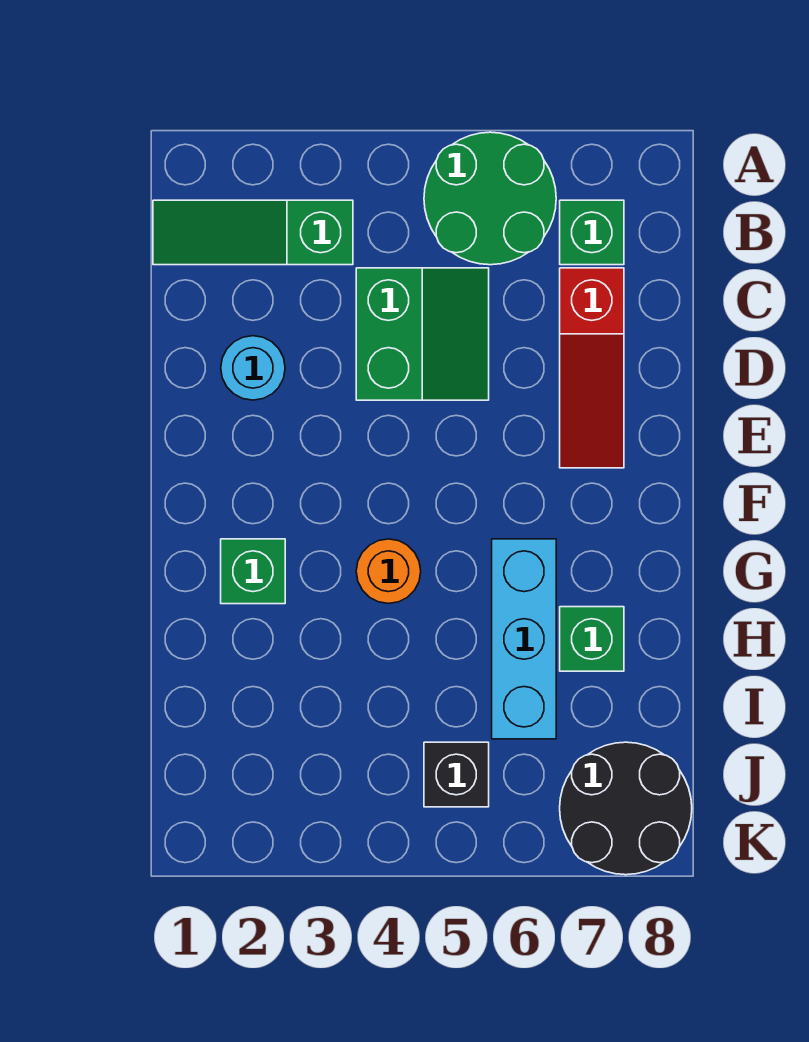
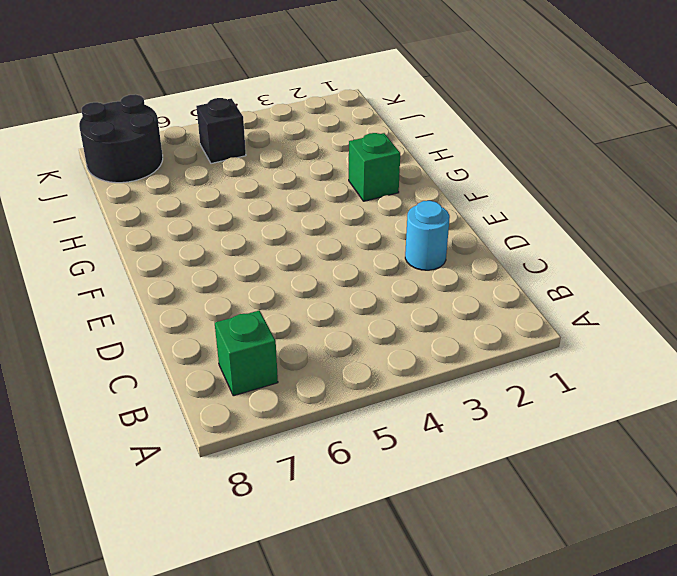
none -> green round brick A5:B6 level 1
none -> green slope B1:B3 level 1 top 3
none -> green slope C4:D5 level 1 top 4

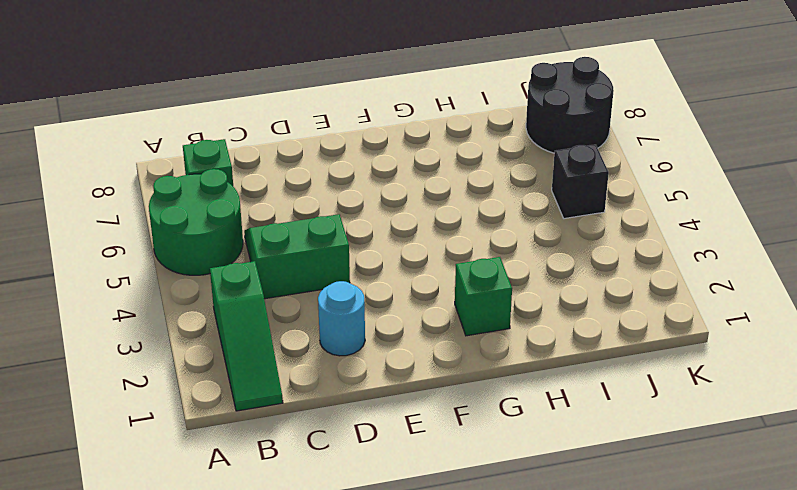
none -> red slope C7:E7 level 1 top C
none -> orange round brick G4 level 1
none -> cyan brick G6:I6 level 1

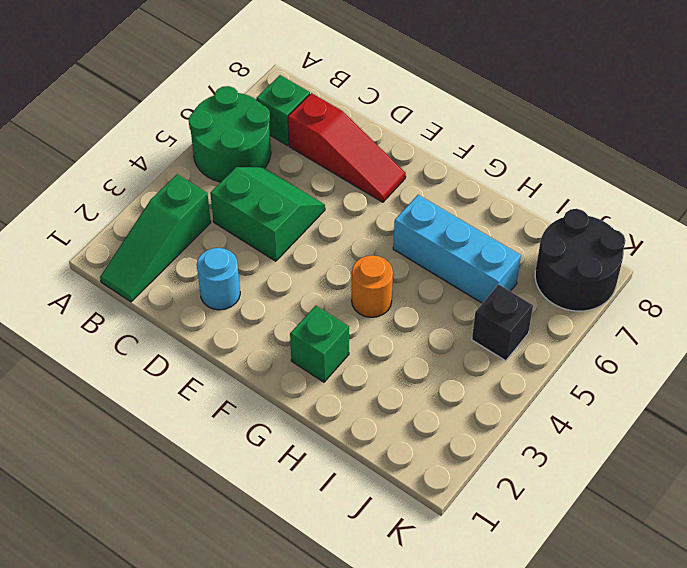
none -> green brick H7 level 1

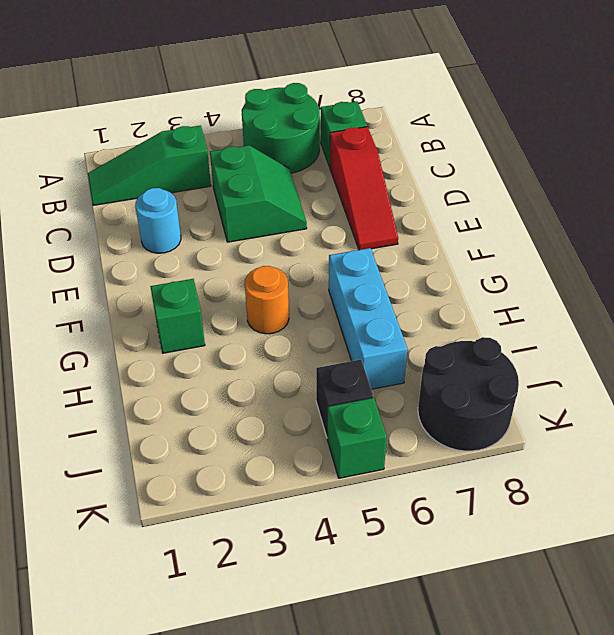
green brick K5 level 1 -> green brick H7 level 1

